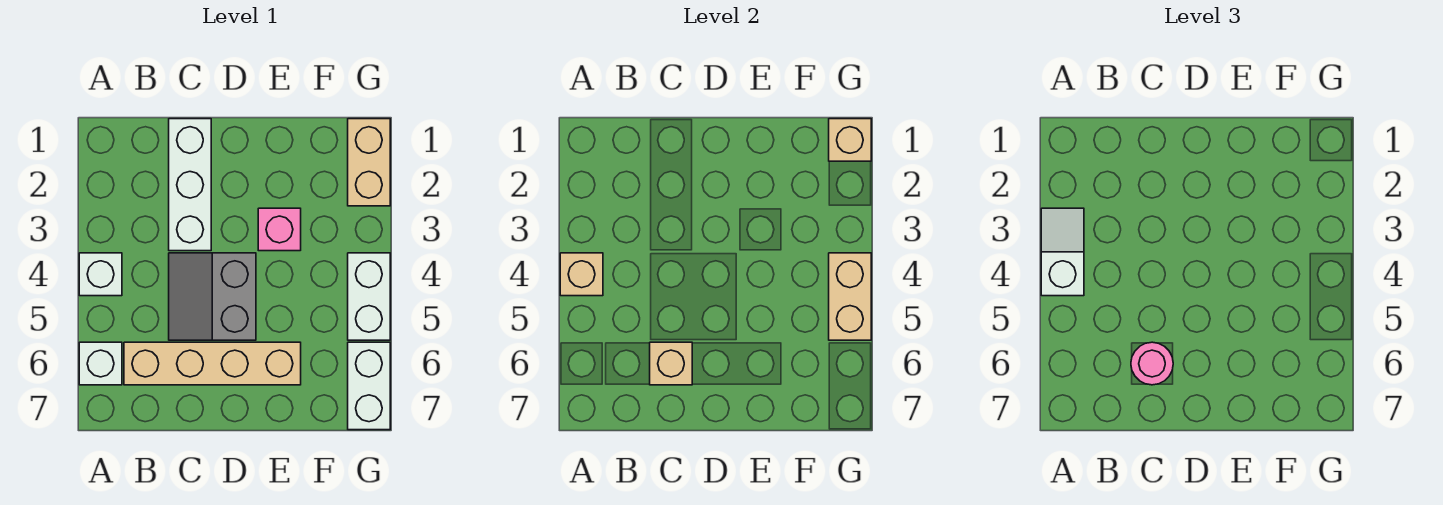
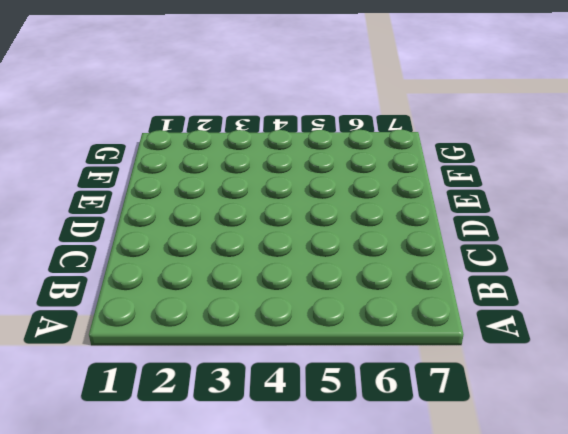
none -> white brick A4 level 1
none -> white brick A6 level 1
none -> tan brick B6:E6 level 1

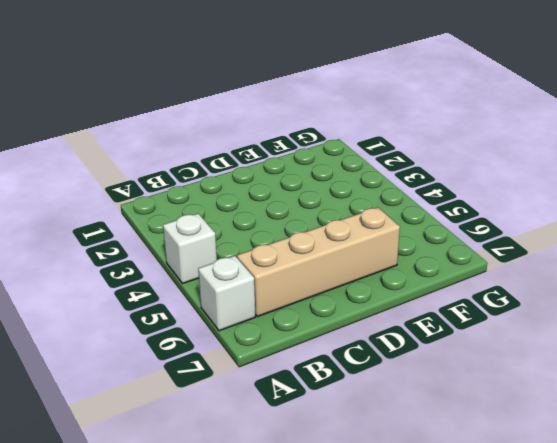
none -> white brick C1:C3 level 1
none -> grey slope C4:D5 level 1 top D
none -> pink brick E3 level 1

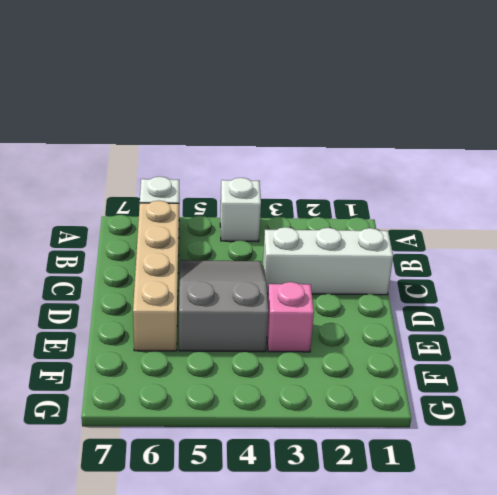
grey slope C4:E5 level 1 top E -> grey slope C4:D5 level 1 top D
none -> tan brick G1:G2 level 1
none -> white brick G4:G5 level 1
none -> white brick G6:G7 level 1

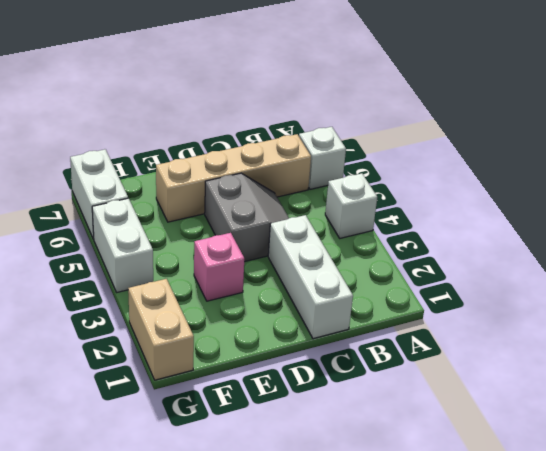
none -> tan brick A4 level 2
none -> tan brick C6 level 2
none -> tan brick G1 level 2

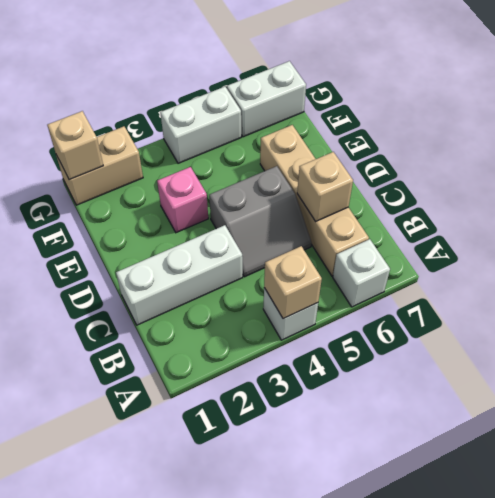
none -> tan brick G4:G5 level 2
none -> white slope A3:A4 level 3 top 4
none -> pink round brick C6 level 3

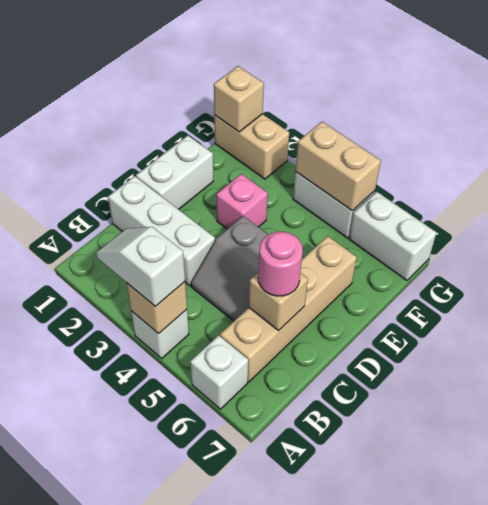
white brick D1:E1 level 1 -> none

